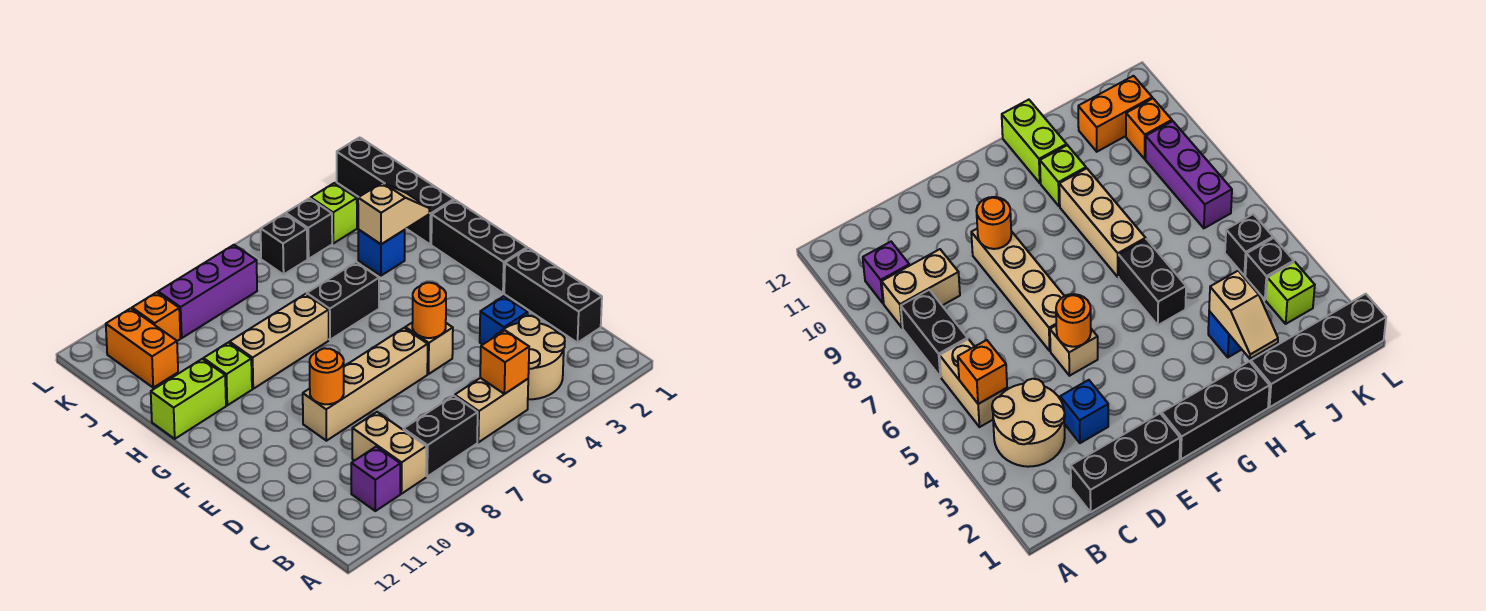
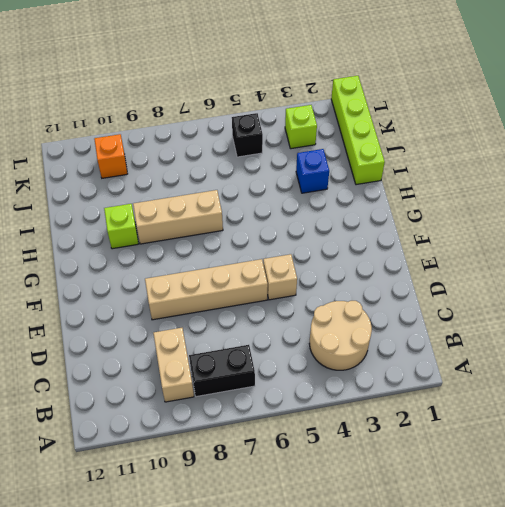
lime brick I1:L1 level 1 -> black brick I1:L1 level 1
none -> tan brick B5:B6 level 1
none -> purple brick B10 level 1
none -> black brick C1:E1 level 1

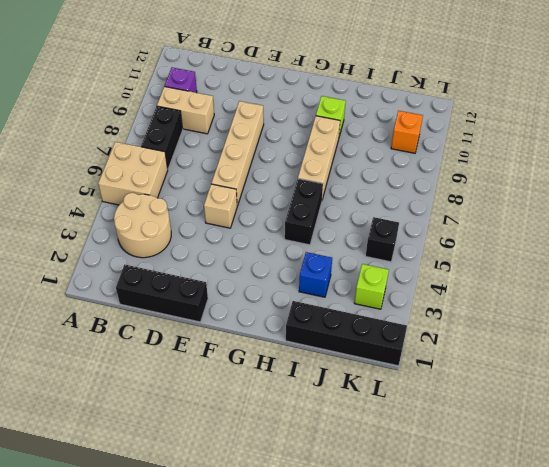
tan brick A5:B6 level 1 -> tan brick B5:B6 level 1
none -> blue brick D3 level 1
none -> black brick F1:H1 level 1
none -> lime brick H11:H12 level 1

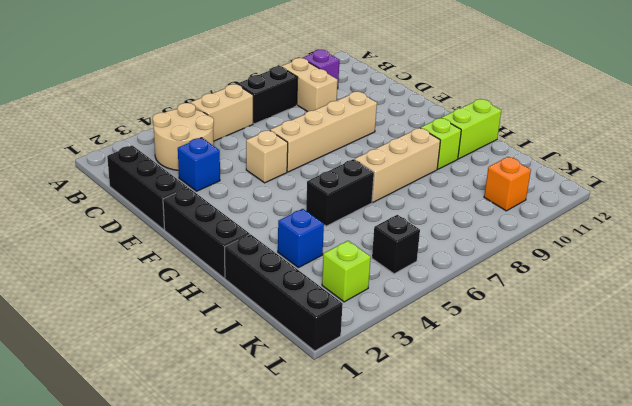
none -> orange brick J11:K11 level 1
none -> black brick K4 level 1
none -> purple brick K7:K9 level 1

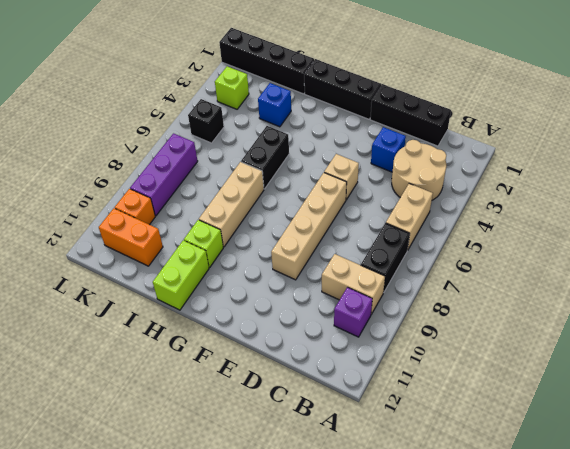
none -> black brick K4 level 1
none -> orange brick B5 level 2
none -> orange round brick E5 level 2

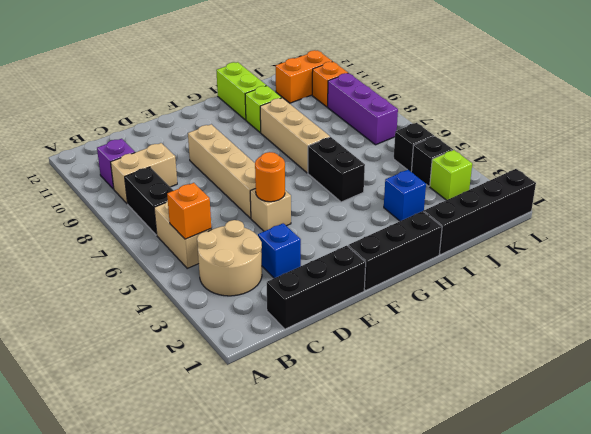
none -> orange round brick E9 level 2
none -> tan slope I2:I3 level 2 top 3

